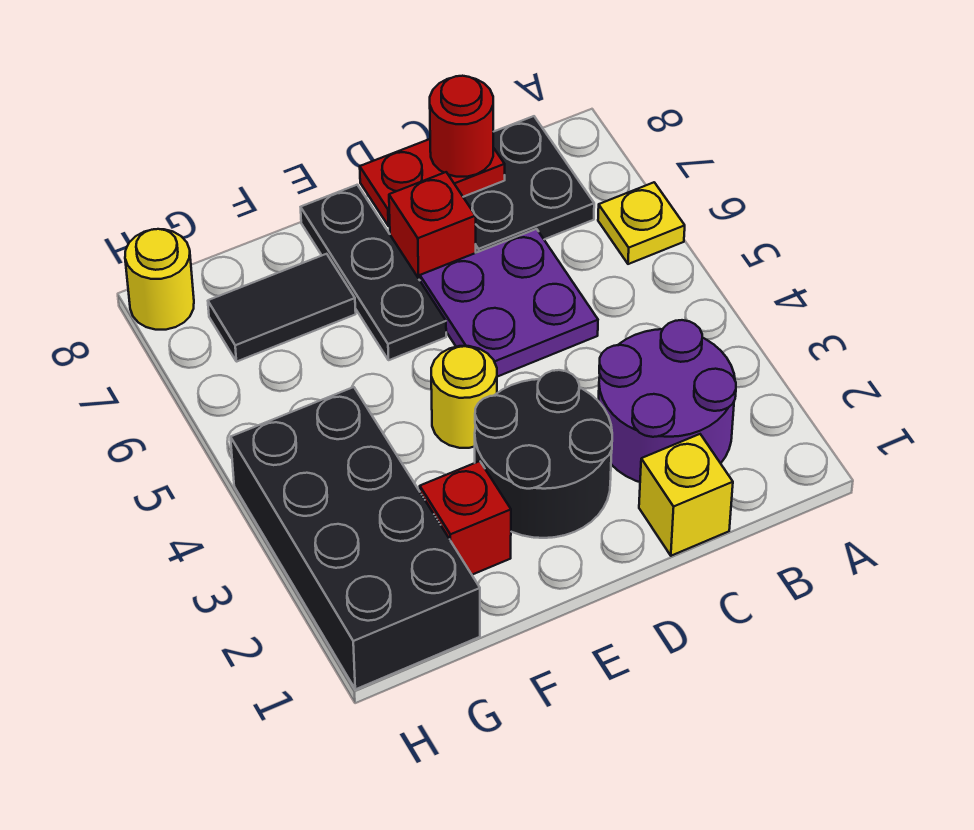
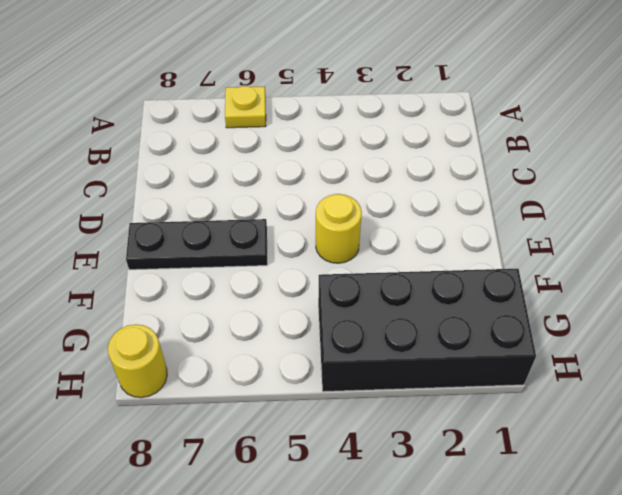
none -> purple round brick B2:C3 level 1
none -> black plate B7:C8 level 1
none -> yellow brick C1 level 1

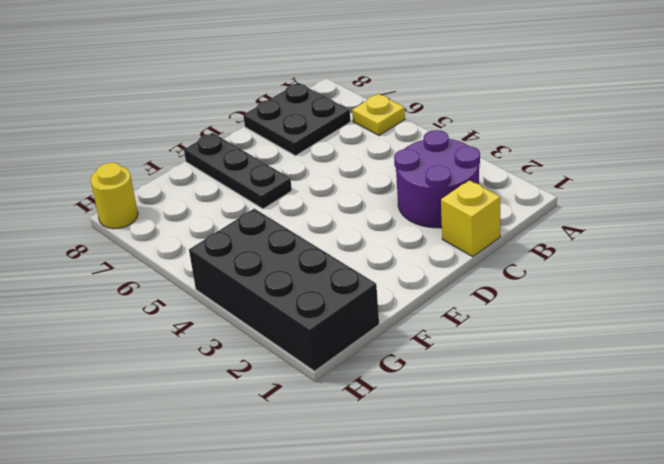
none -> purple plate C5:D6 level 1
none -> black round brick D2:E3 level 1
none -> red brick D7 level 1

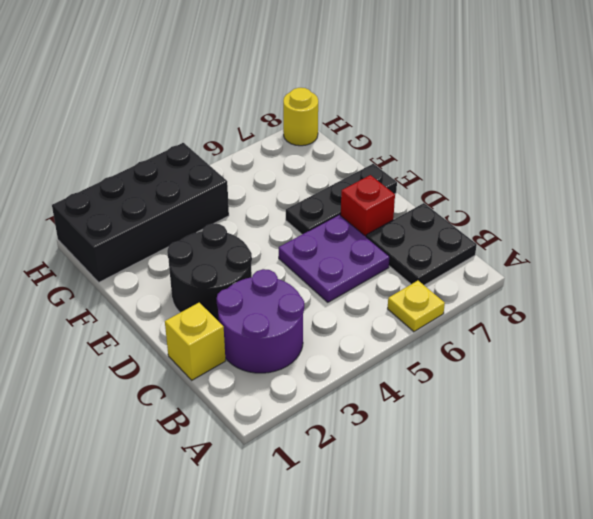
none -> yellow round brick E4 level 1
none -> red brick F2 level 1
none -> black tile F7:G7 level 1

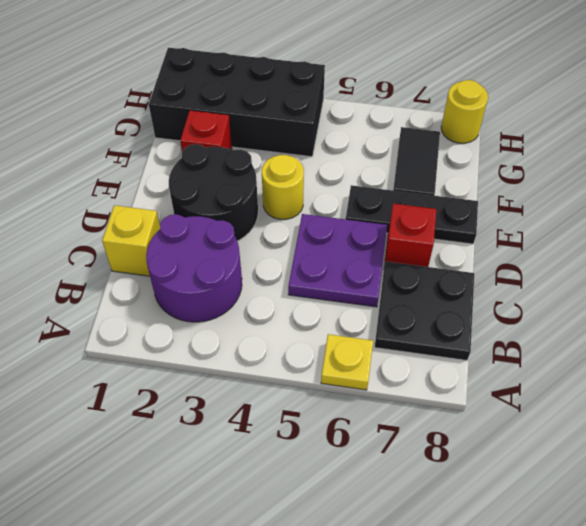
none -> red plate C8:D8 level 2
none -> red round brick C8 level 3

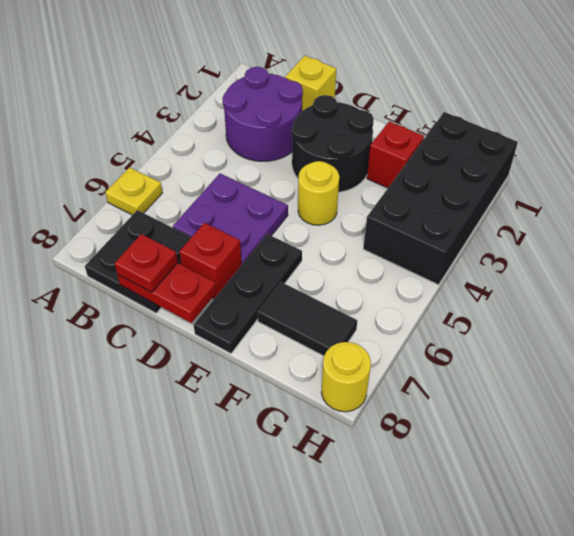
red plate C8 level 3 -> red round brick C8 level 3

